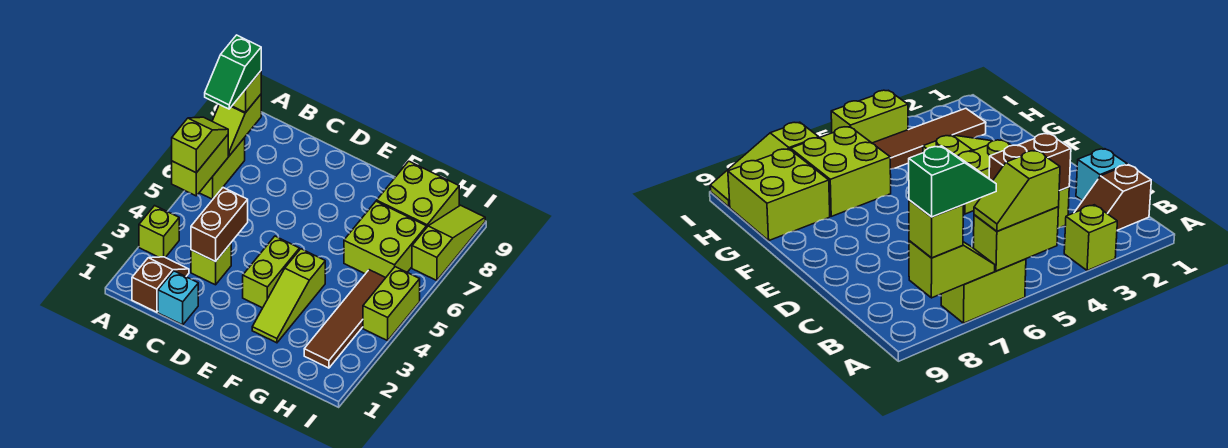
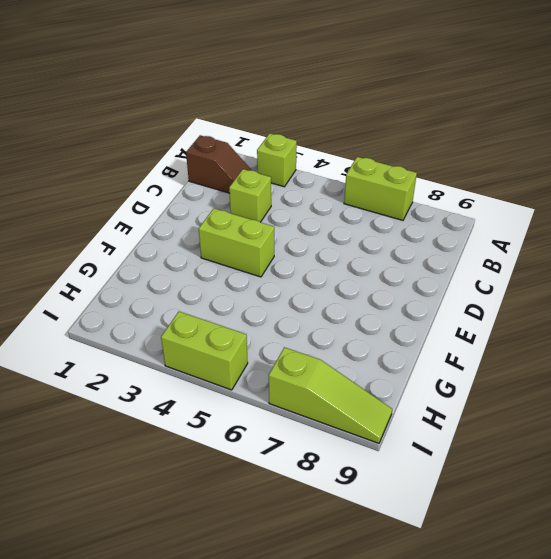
none -> cyan brick C1 level 1
none -> lime slope F2:F4 level 1 top 4
none -> lime brick G6:H7 level 1

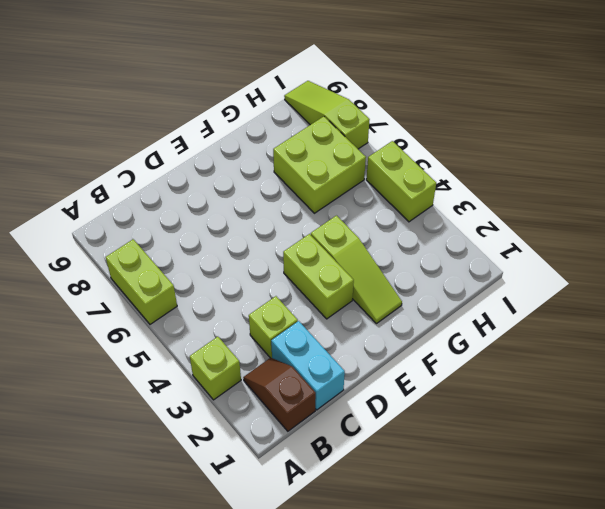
cyan brick C1:C2 level 1 -> cyan brick C1 level 1
none -> lime brick G8:H9 level 1
none -> brown tile H2:H5 level 1
none -> lime brick A5:A6 level 2

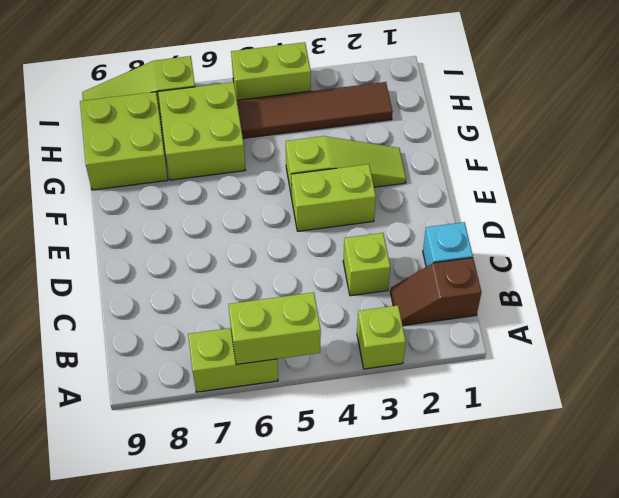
none -> lime slope A7:A8 level 2 top 8
none -> brown brick C3:C4 level 2
none -> lime slope A5:A6 level 3 top 5

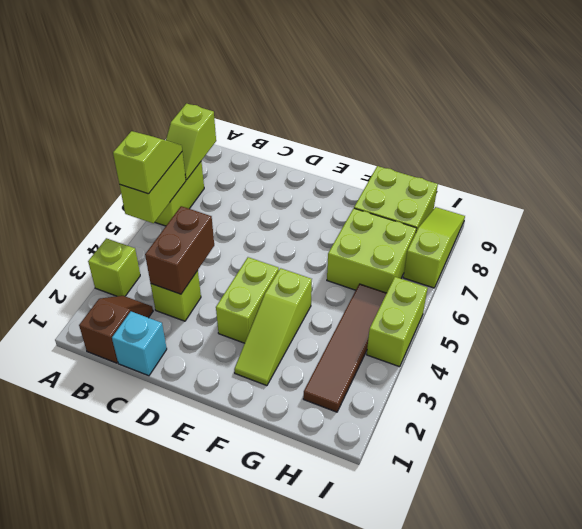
none -> lime brick A8 level 3
none -> green slope A7:A8 level 4 top 8

